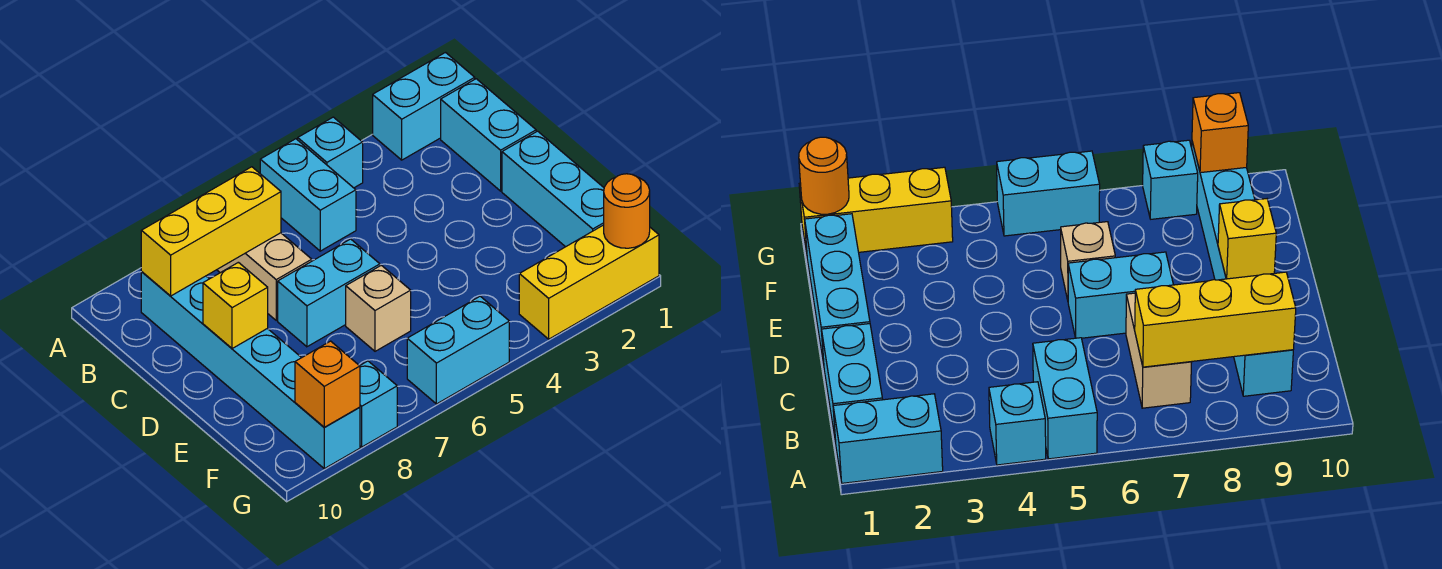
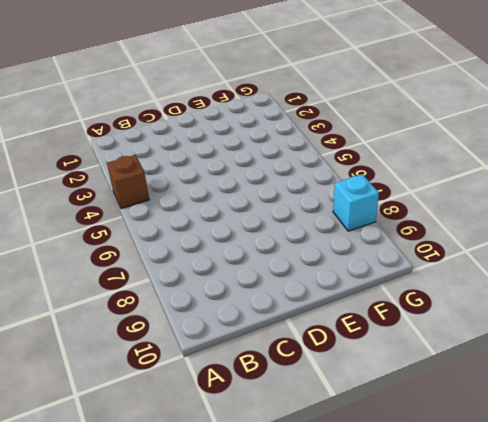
brown brick A4 level 1 -> cyan brick A4 level 1
none -> cyan brick A1:A2 level 1
none -> cyan brick A5:B5 level 1
none -> cyan brick B1:C1 level 1

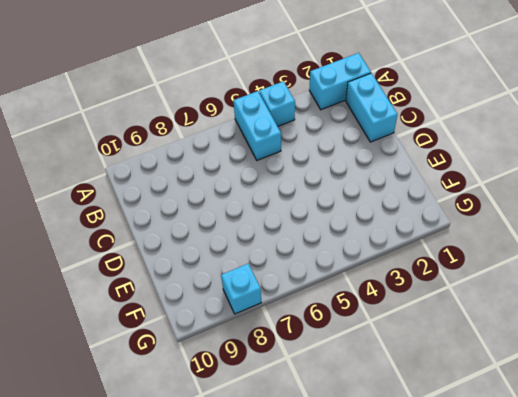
none -> tan brick B7:C7 level 1
none -> cyan brick B9:G9 level 1
none -> cyan brick D1:F1 level 1

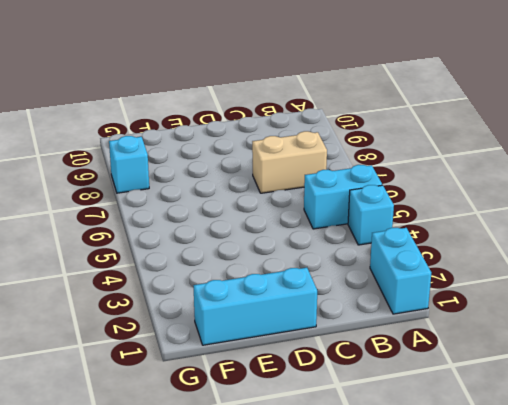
none -> cyan brick B1:C1 level 1
none -> cyan brick B9:G9 level 1
none -> cyan brick D6:D7 level 1

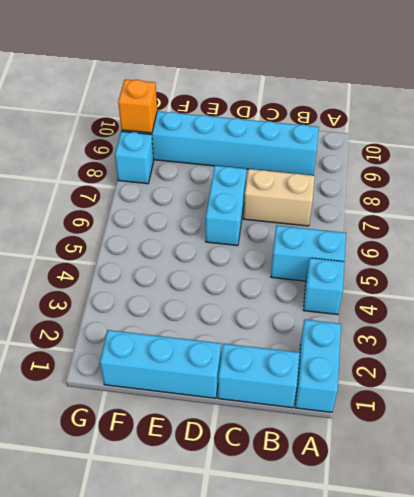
none -> tan brick E6 level 1
none -> yellow brick G1:G3 level 1
none -> cyan brick G5:G6 level 1

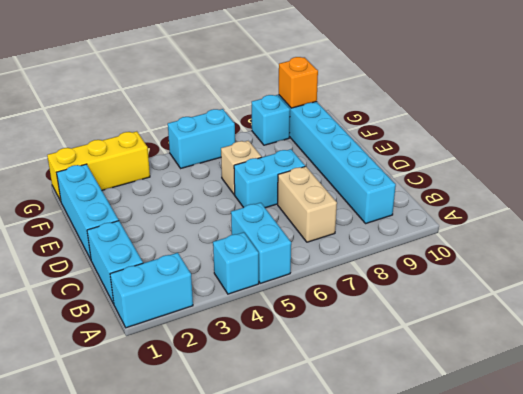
none -> yellow brick B7:B9 level 2
none -> yellow brick D9 level 2
none -> orange round brick G1 level 2

